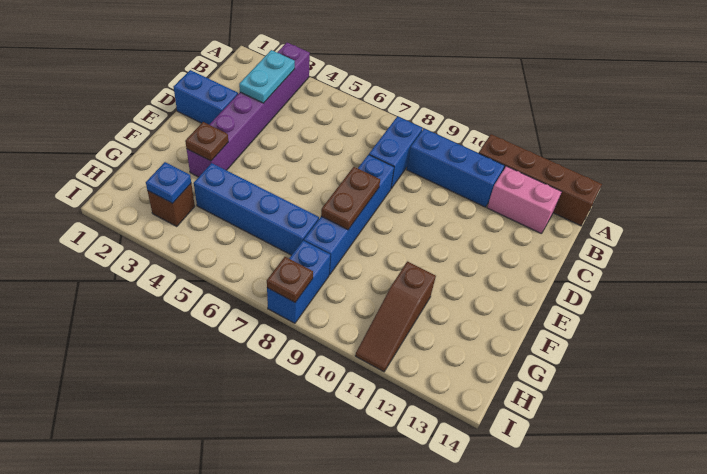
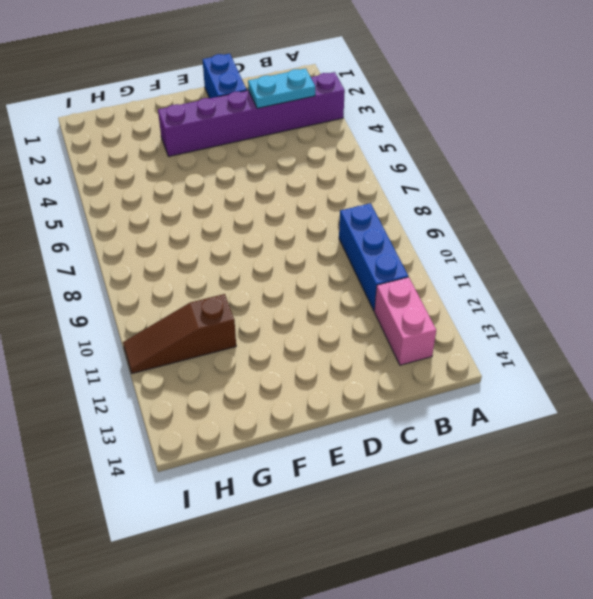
none -> brown brick A11:A14 level 1
none -> blue brick B8:C8 level 1
none -> blue brick D8:G8 level 1

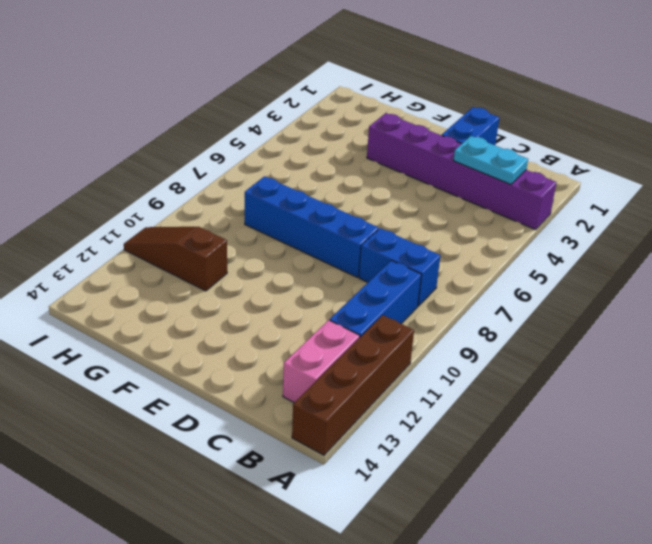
none -> blue brick G4:G7 level 1
none -> brown brick H3 level 1
none -> blue brick H8:I8 level 1

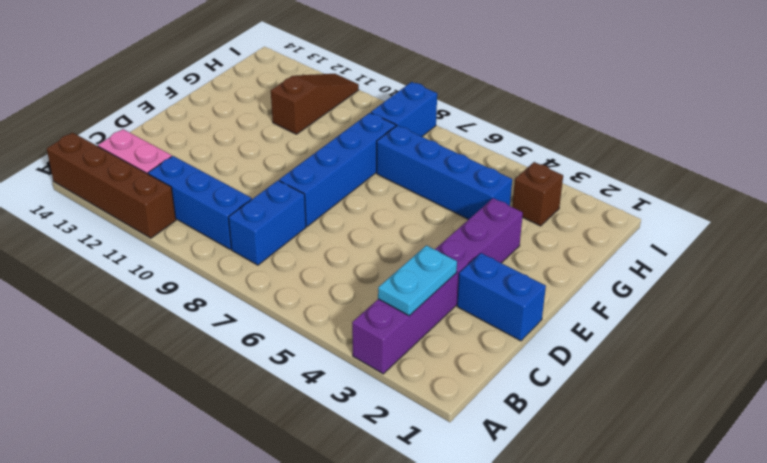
none -> brown plate E8:F8 level 2
none -> brown plate F3 level 2
none -> blue plate H3 level 2

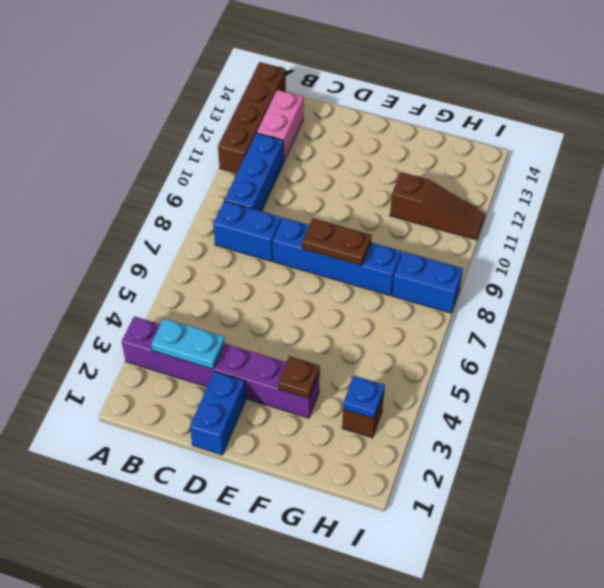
none -> blue brick G4:G7 level 1
none -> brown plate I8 level 2

